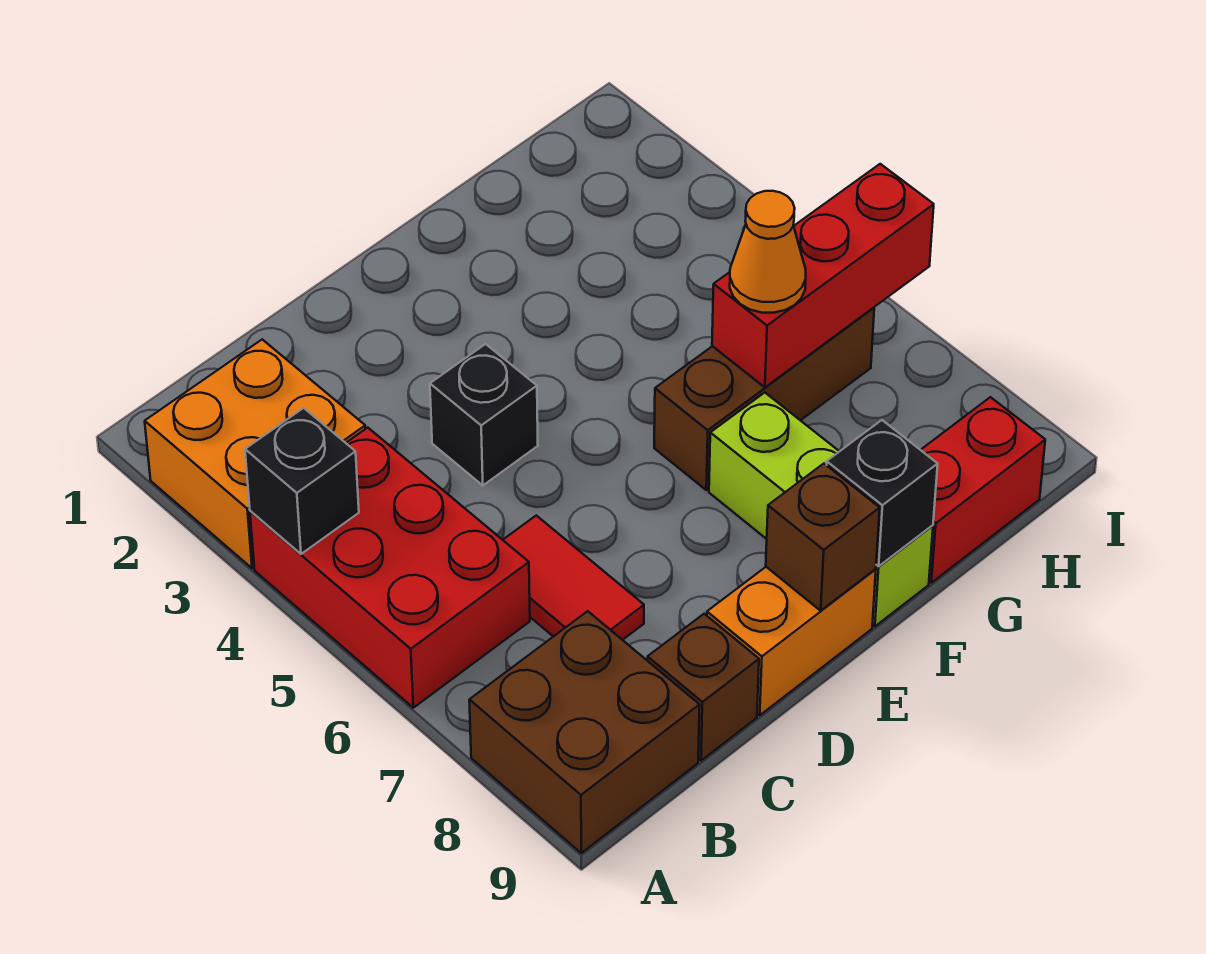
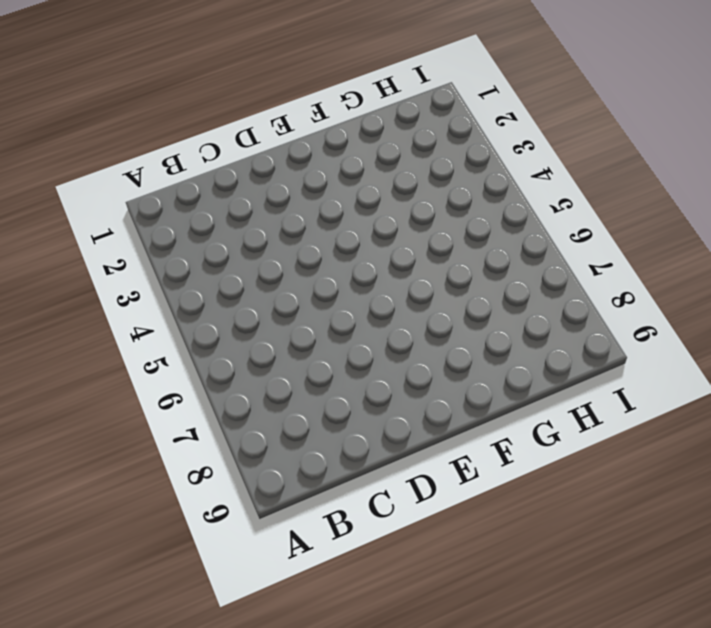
none -> orange brick A2:B3 level 1
none -> red brick A4:B6 level 1
none -> brown brick A8:B9 level 1

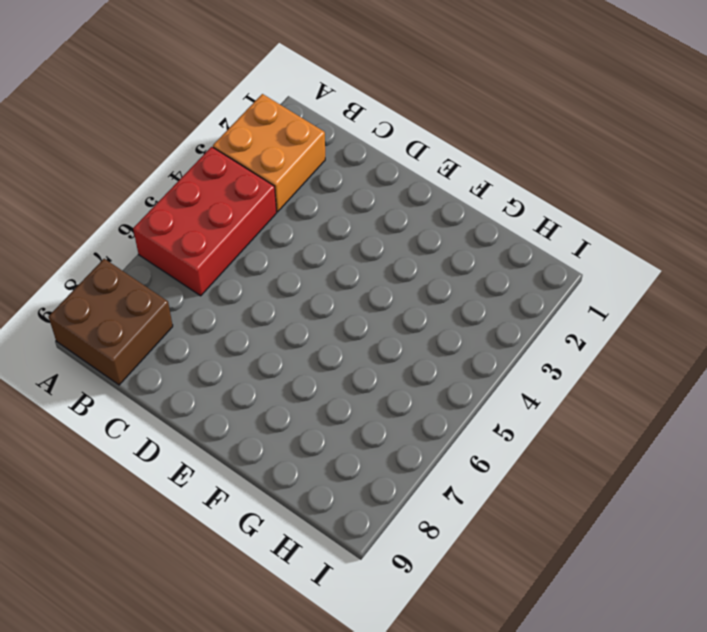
none -> red tile C6:C7 level 1
none -> brown brick C9 level 1
none -> black brick D4 level 1

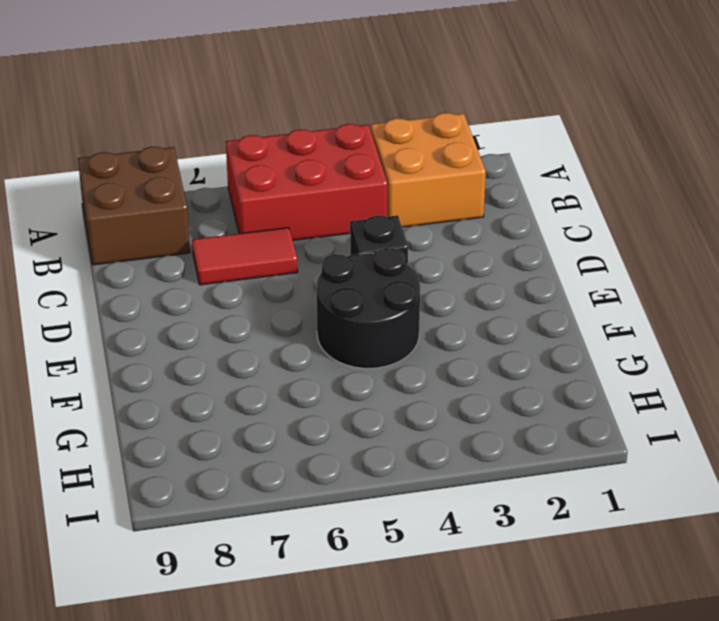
black round brick E4:F5 level 1 -> none
none -> brown brick C9 level 1
none -> orange brick D9:E9 level 1
none -> brown brick F6:H6 level 1

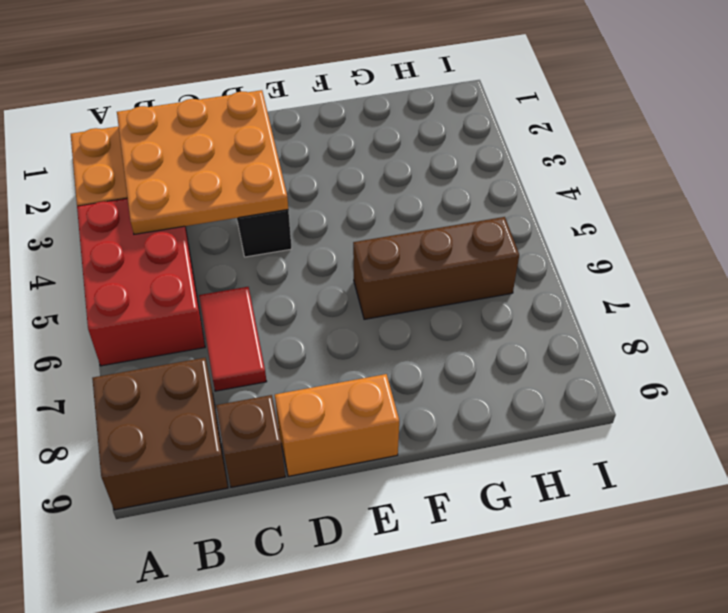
orange plate B2:D4 level 2 -> none
none -> lime brick F7:F9 level 1
none -> red brick G9:H9 level 1
none -> black brick A4 level 2

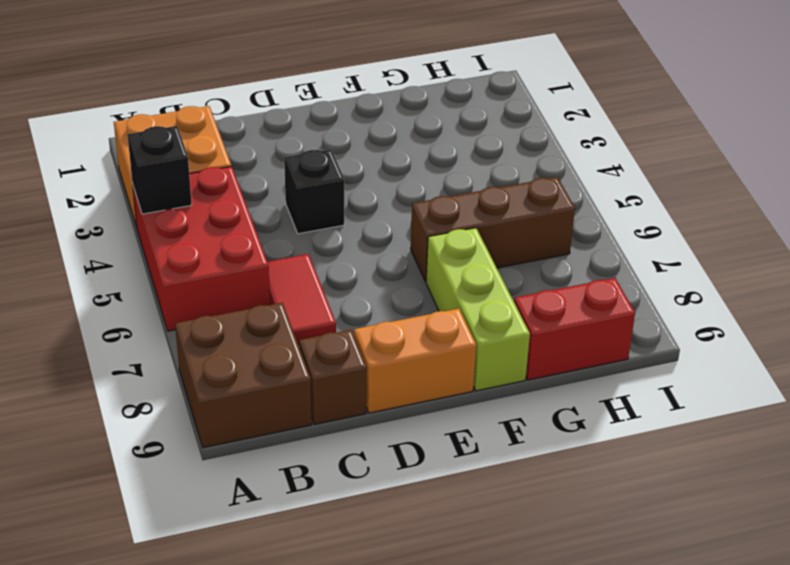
none -> brown brick E9 level 2
none -> black brick F9 level 2
none -> red brick G6:I6 level 2

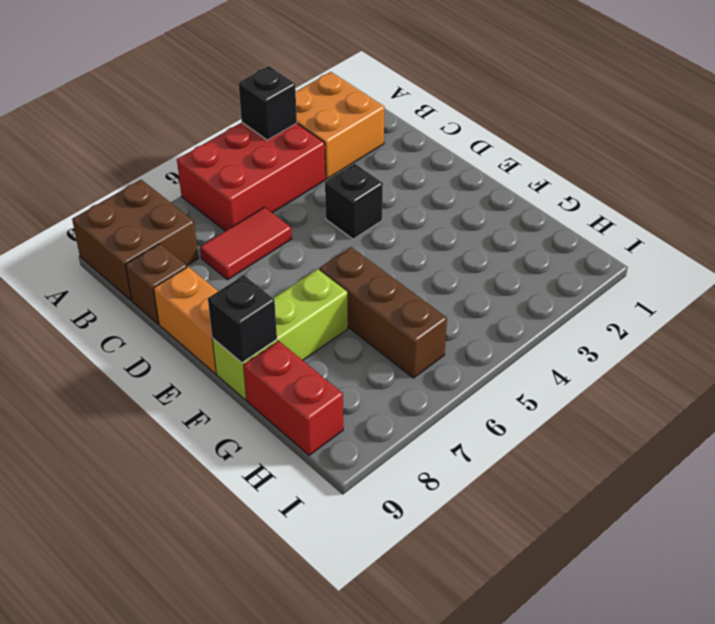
none -> brown brick E9 level 2
none -> red brick G6:I6 level 2
none -> orange cone G6 level 3

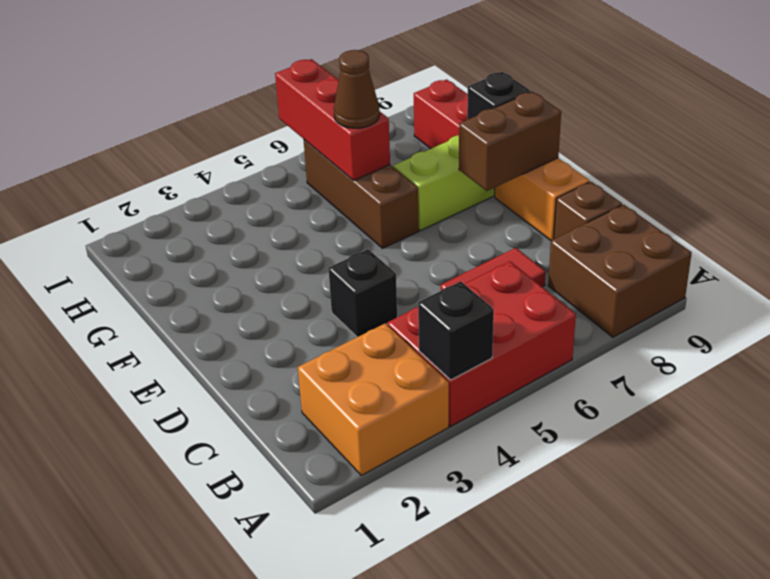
brown brick E8:E9 level 2 -> brown brick E9 level 2
brown cone G6 level 3 -> orange cone G6 level 3

